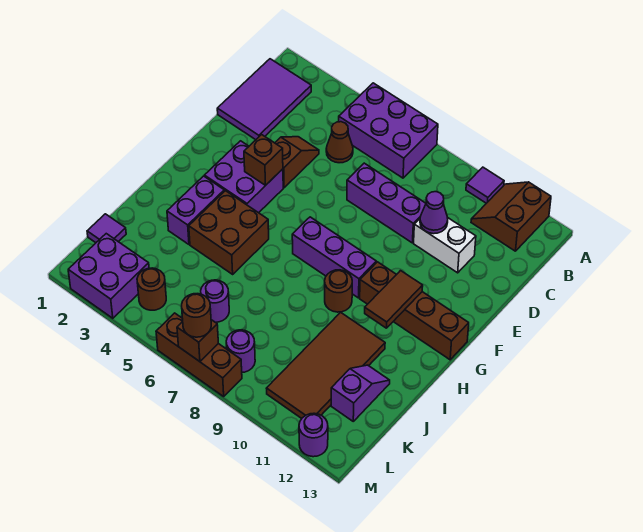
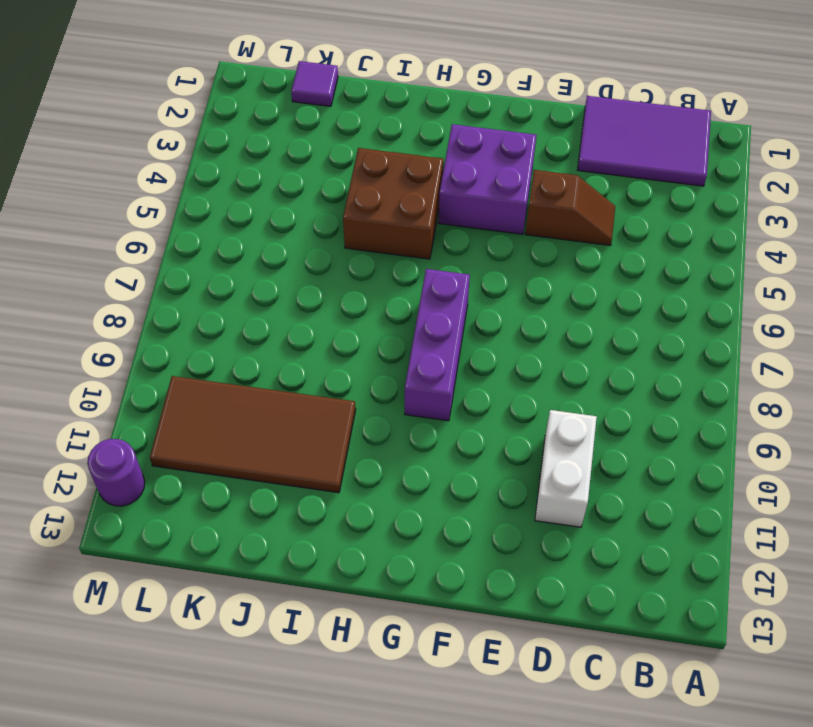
none -> purple brick A5:B7 level 1
none -> purple tile A10 level 1
none -> brown slope A11:B12 level 1 top 12

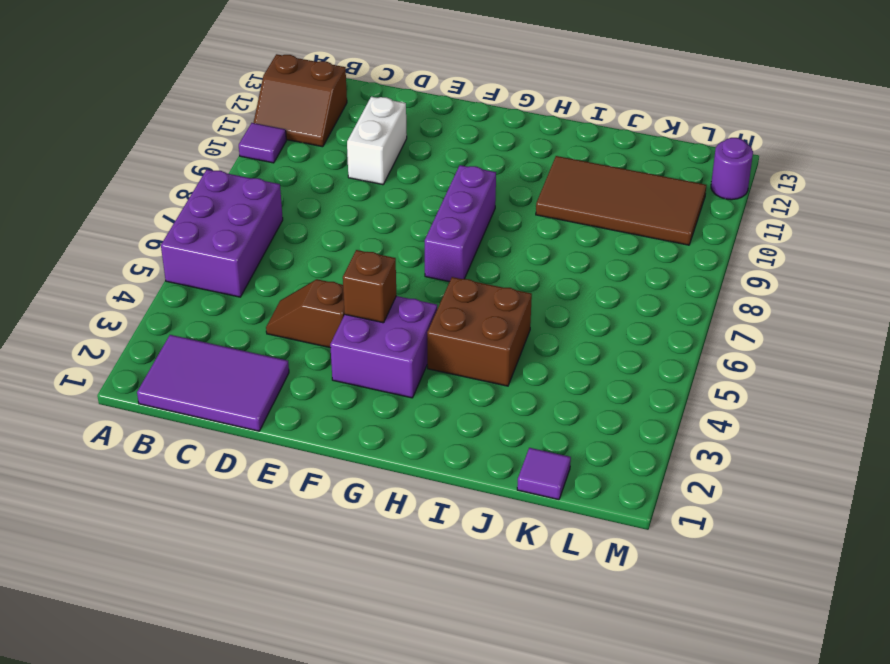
none -> brown cone C5 level 1
none -> purple brick D7:D9 level 1
none -> brown brick G10:G13 level 1

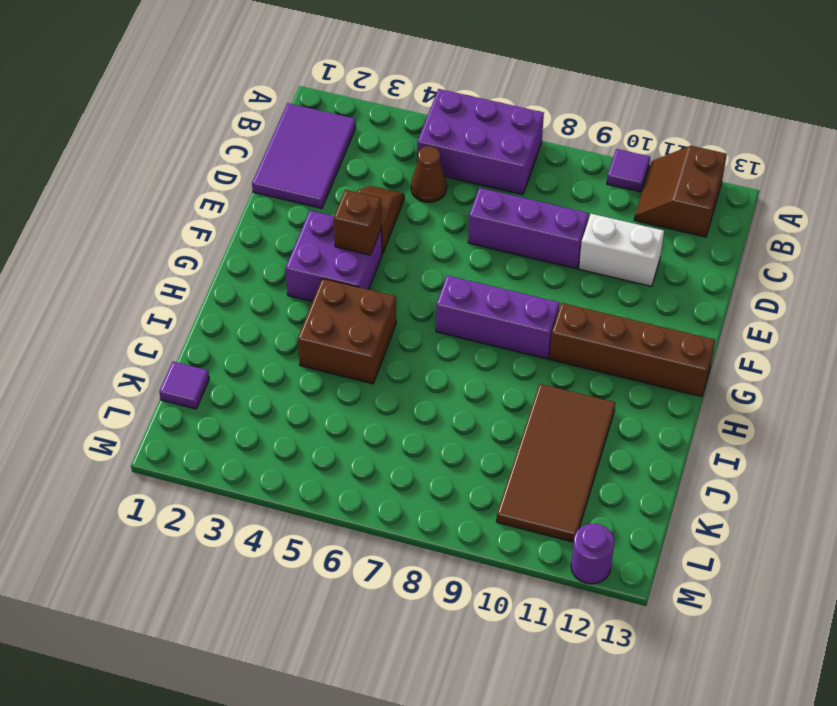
none -> purple brick H3:I3 level 1
none -> brown round brick H9 level 1
none -> purple slope J12:K12 level 1 top K

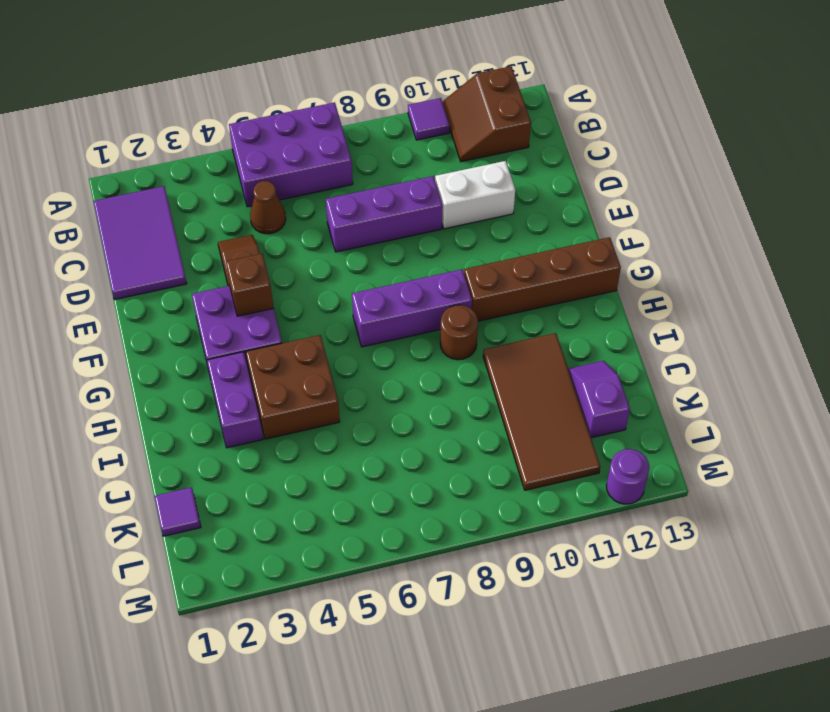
none -> purple round brick K6 level 1
none -> purple brick L2:M3 level 1
none -> brown round brick L4 level 1

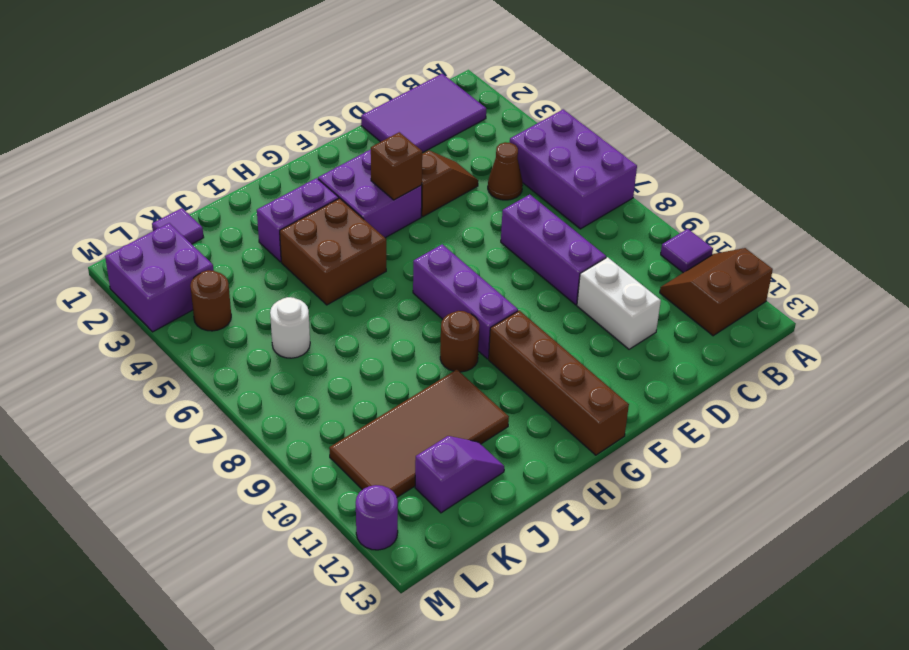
white round brick K6 level 1 -> purple round brick K6 level 1
none -> purple round brick L8 level 1
none -> brown brick M6:M8 level 1
none -> purple cone D10 level 2

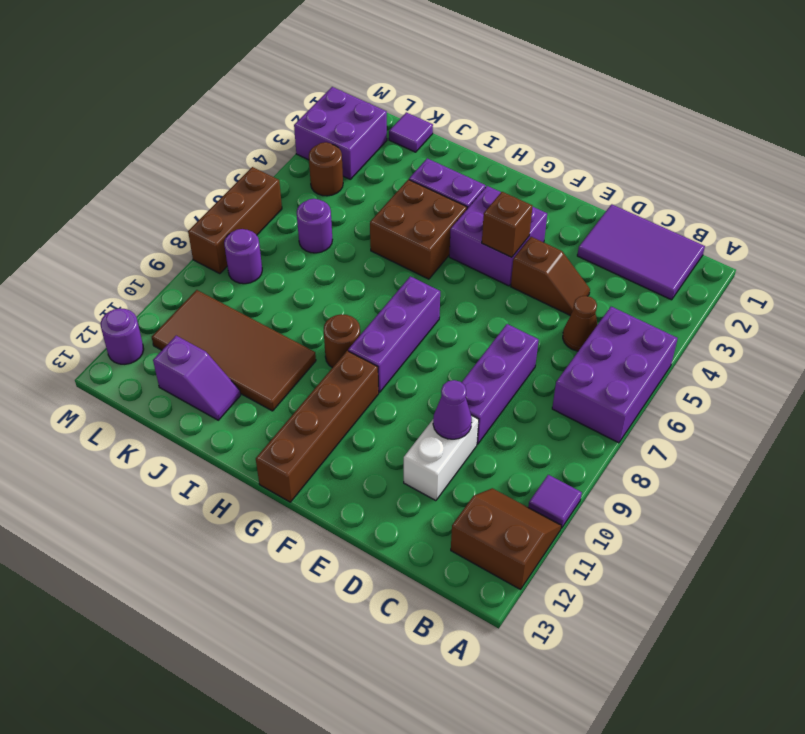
none -> brown tile G11:H11 level 2
none -> brown brick M7 level 2
none -> brown round brick M7 level 3

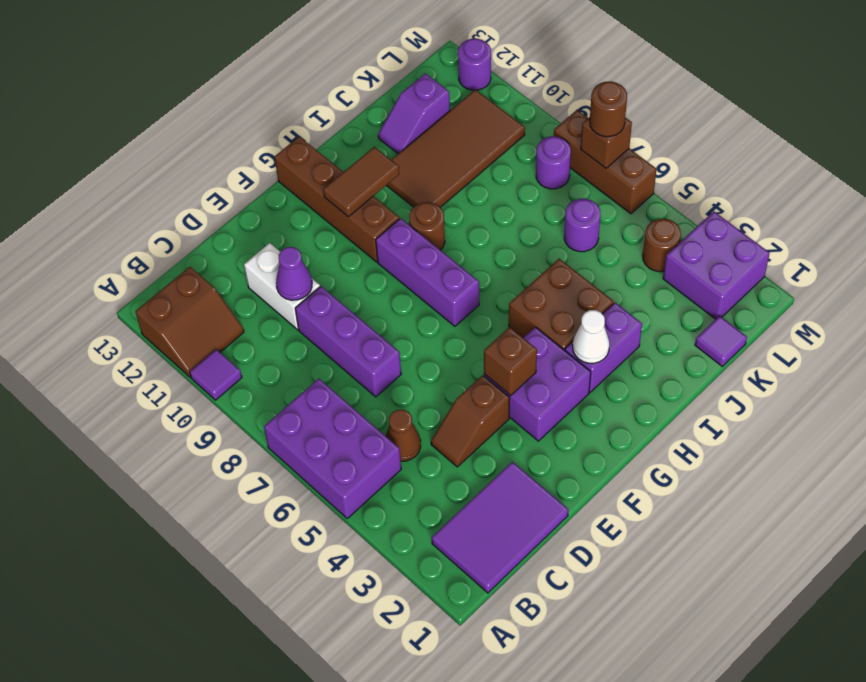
white cone H3 level 2 -> none

